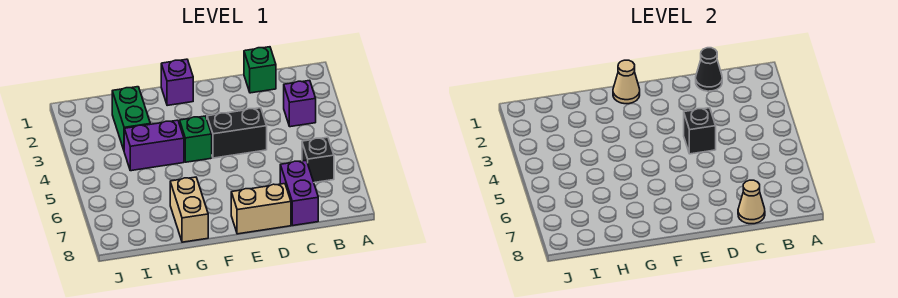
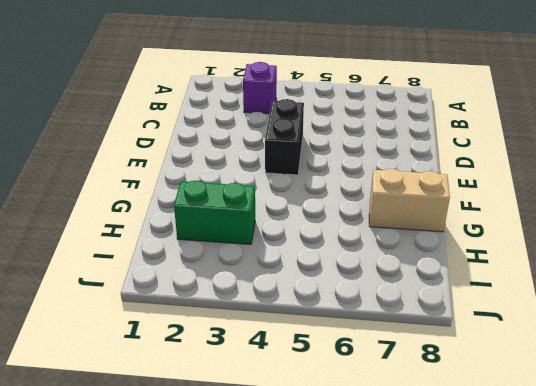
none -> black brick B6 level 1
none -> green brick C1 level 1
none -> purple brick C7:C8 level 1

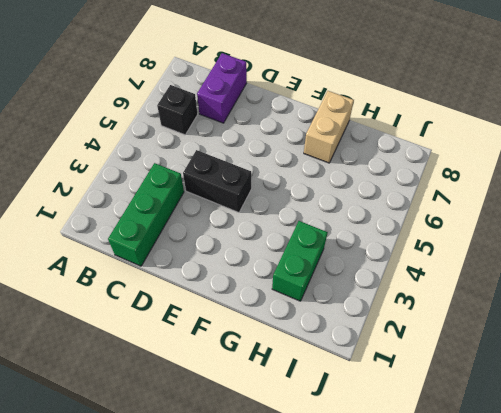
green brick C1:C3 level 1 -> green brick C1 level 1
none -> purple brick B3 level 1
none -> tan brick D8:E8 level 1
none -> purple brick F1 level 1

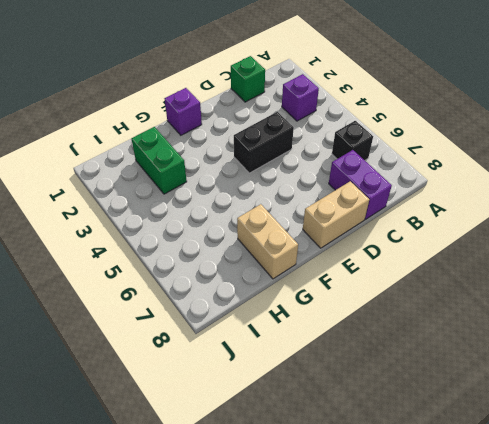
none -> green brick F4 level 1
none -> purple brick G4:H4 level 1
none -> black cone C1 level 2

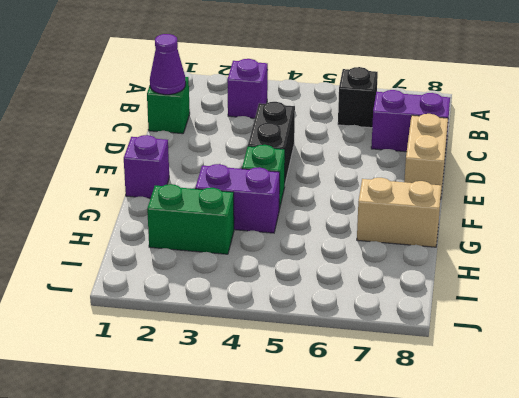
purple cone C1 level 2 -> black cone C1 level 2
purple brick G3:G4 level 1 -> purple brick G4:H4 level 1
none -> tan cone C8 level 2
none -> black brick D4 level 2
none -> tan cone F1 level 2

